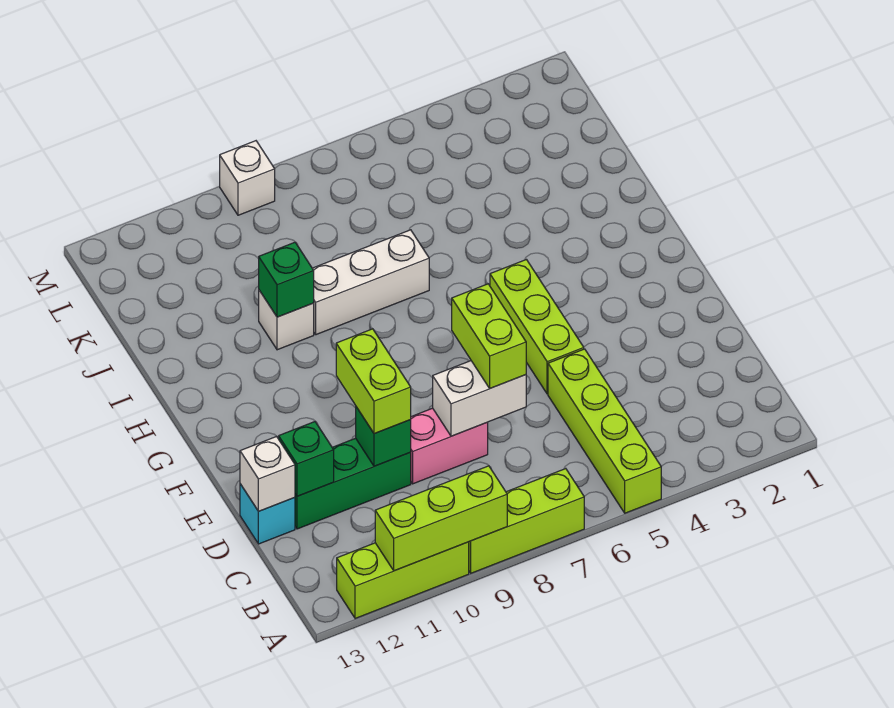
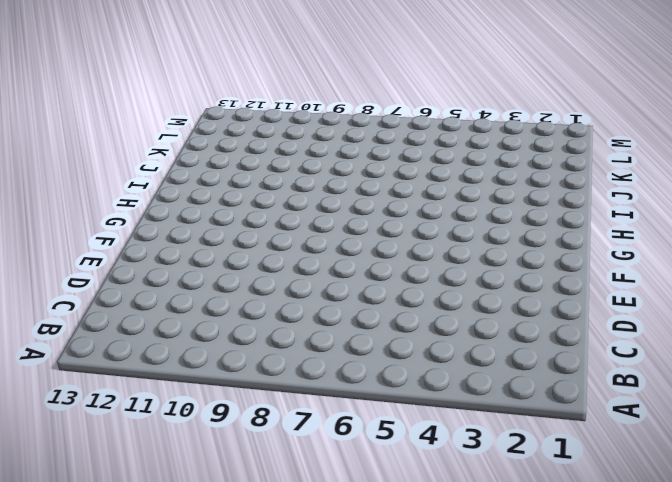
none -> lime brick A5:D5 level 1
none -> lime brick A7:A9 level 1
none -> lime brick A10:A12 level 1

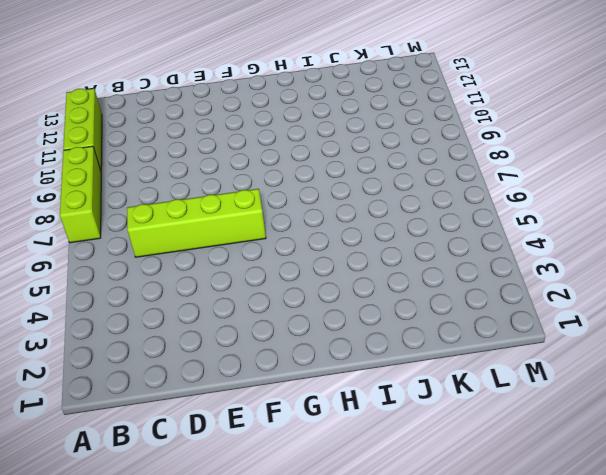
lime brick C6:F6 level 1 -> lime brick A5:D5 level 1
none -> pink brick D8:D9 level 1
none -> green brick D10:D12 level 1
none -> cyan brick D13 level 1

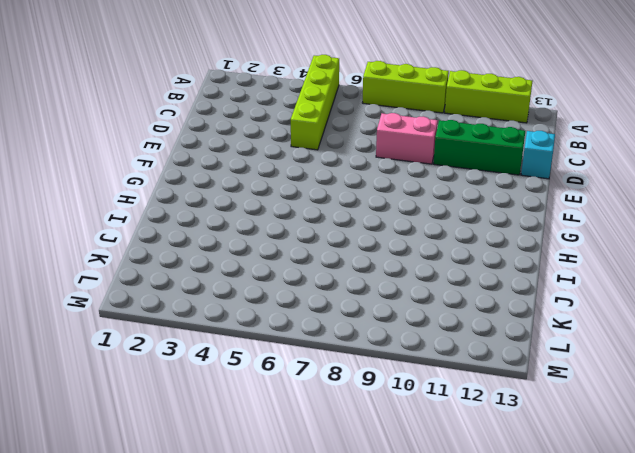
none -> lime brick E5:G5 level 1
none -> white brick I7:I9 level 1
none -> white brick I10 level 1

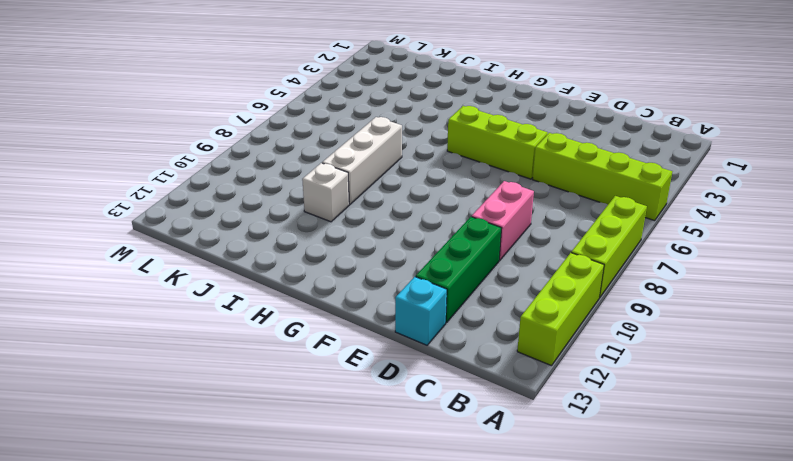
none -> white brick M9 level 1
none -> lime brick A9:A11 level 2
none -> white brick D7:D8 level 2

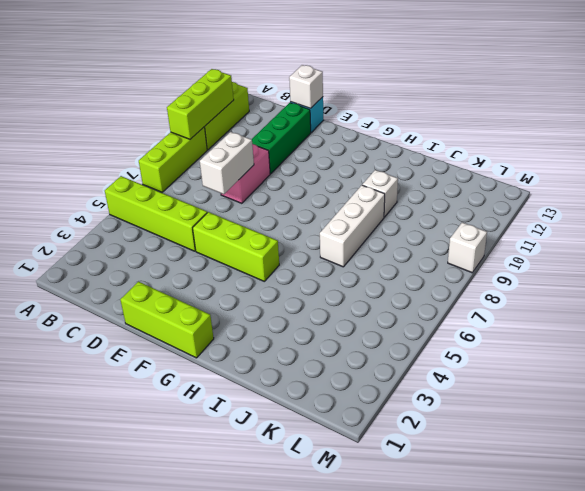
lime brick E1:G1 level 1 -> none
none -> green brick D10 level 2
none -> green brick D12 level 2
none -> green brick I10 level 2

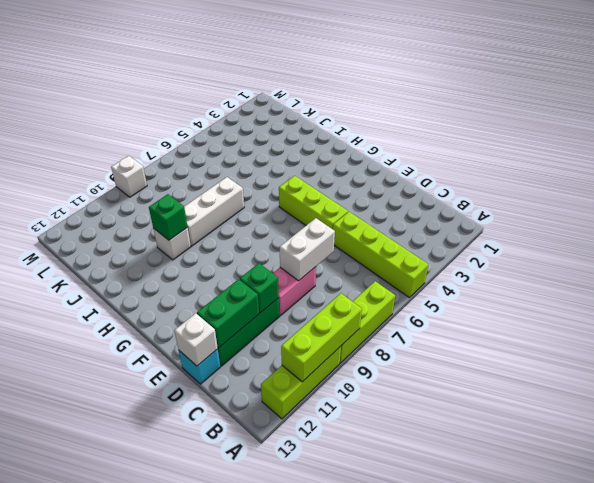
green brick D11:D12 level 2 -> green brick D12 level 2
none -> lime brick D7:E7 level 3
none -> lime brick D10:E10 level 3

